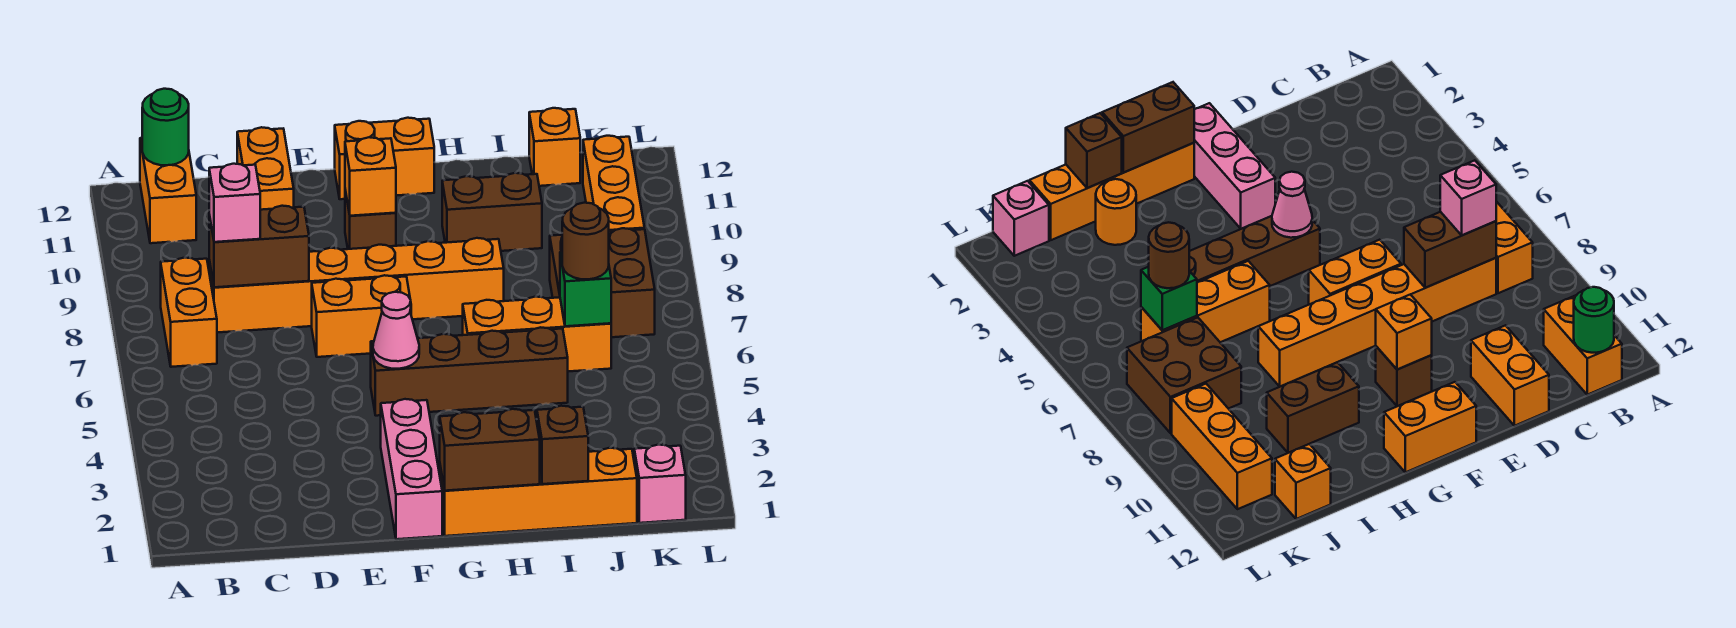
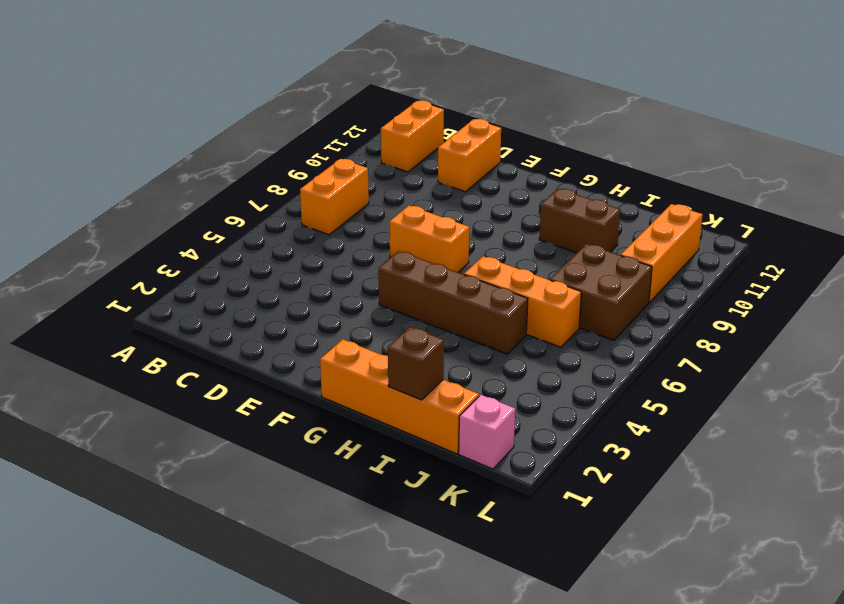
none -> orange brick C8:H8 level 1
none -> pink brick F1:F3 level 1
none -> brown brick F10 level 1

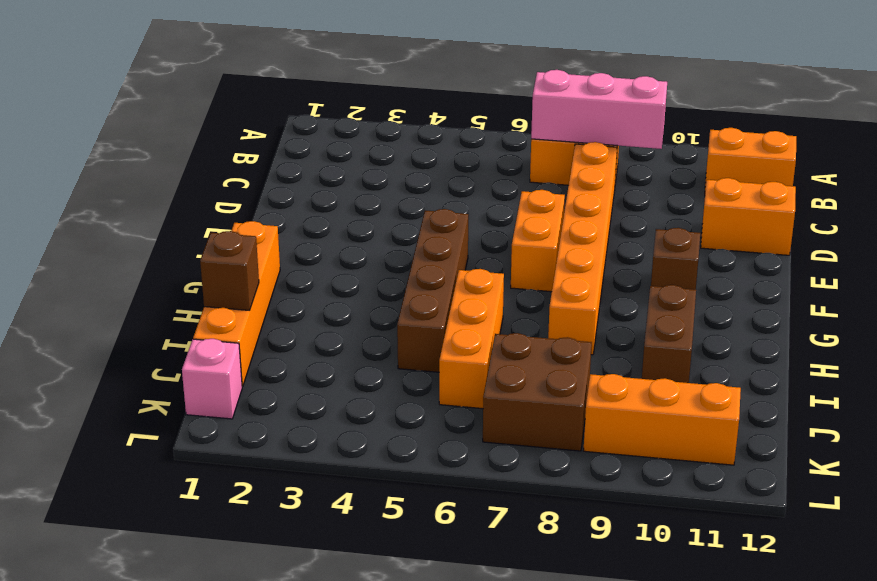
pink brick B7:B9 level 2 -> pink brick F1:F3 level 1
none -> orange brick F12:G12 level 1
none -> orange round brick I2 level 1
none -> orange brick J12 level 1

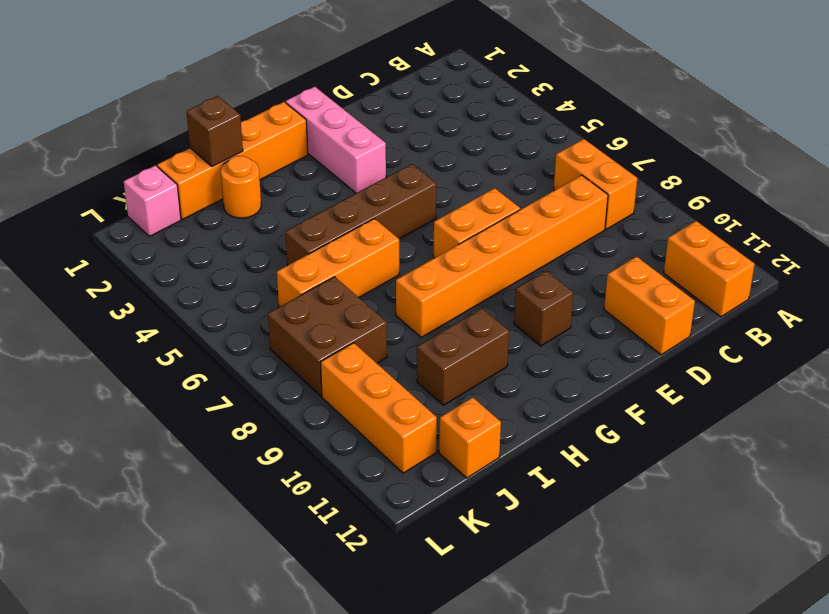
none -> orange brick F12:G12 level 1
none -> green round brick B12 level 2
none -> brown brick C8:D8 level 2

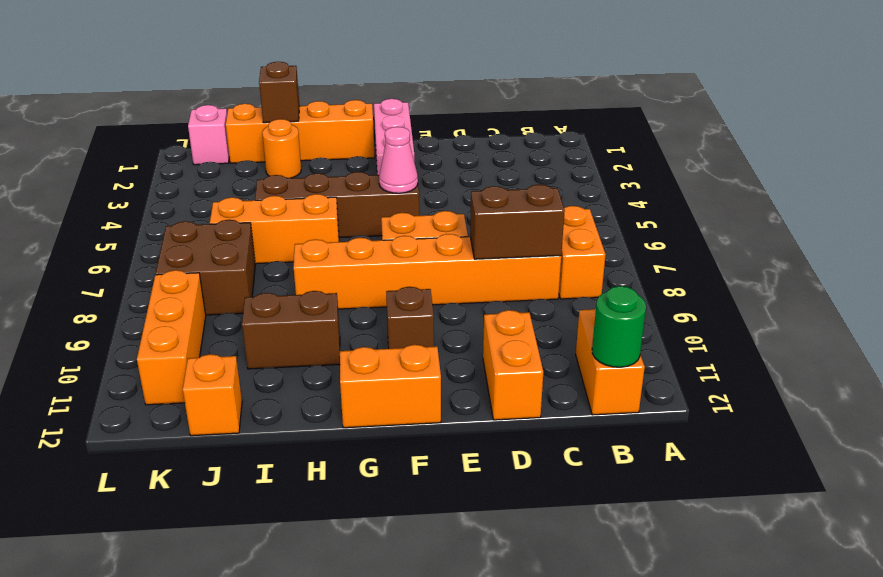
none -> orange brick F10 level 2
none -> brown brick G1:H1 level 2
none -> green brick J6 level 2

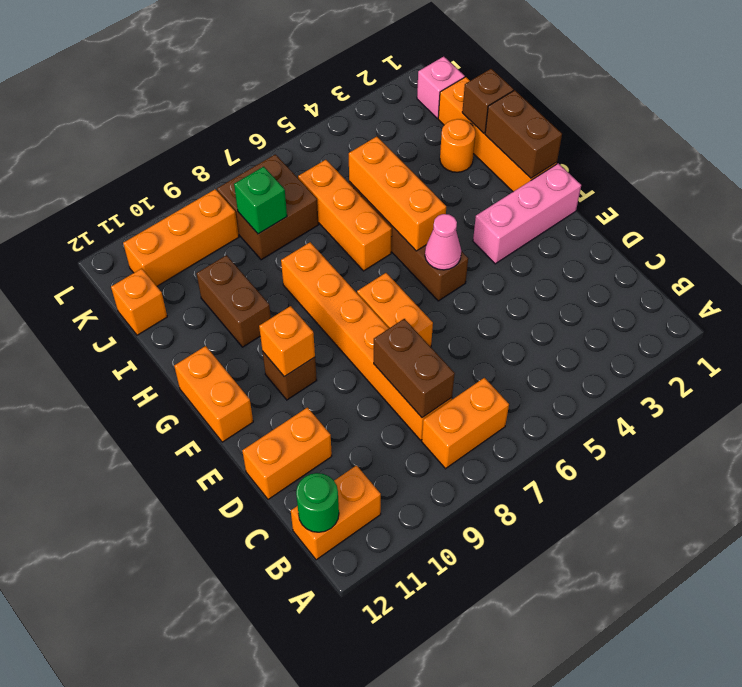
orange brick G5:I5 level 2 -> none
green brick J8 level 2 -> green brick J6 level 2
none -> pink brick C8 level 3
none -> brown round brick J6 level 3

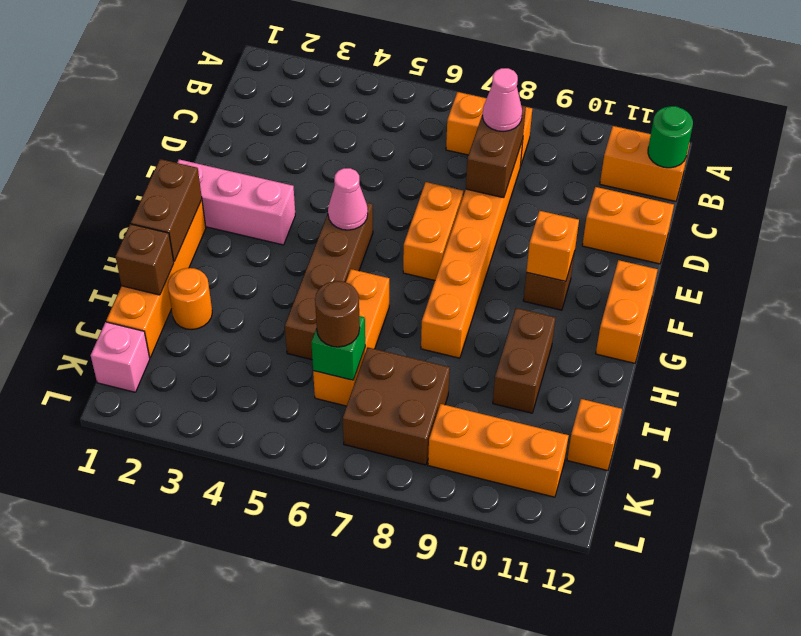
pink cone C8 level 3 -> pink brick C8 level 3

